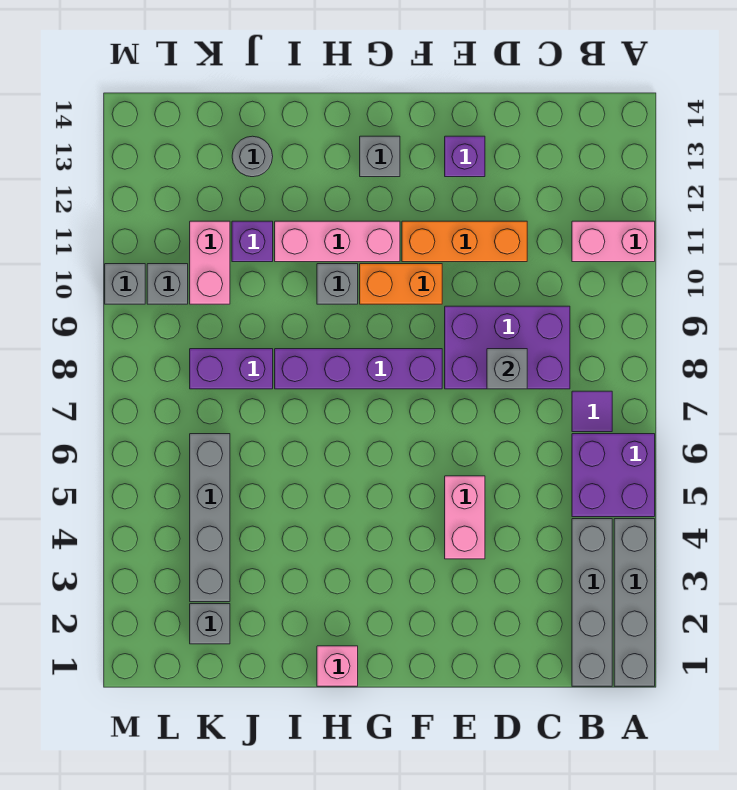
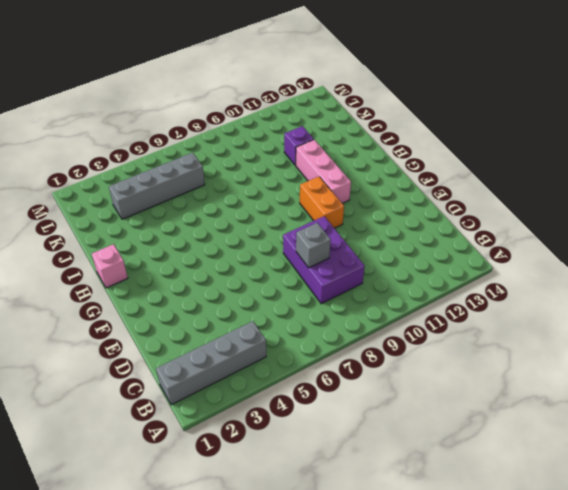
none -> grey brick A1:A4 level 1
none -> purple brick A5:B6 level 1
none -> pink brick A11:B11 level 1

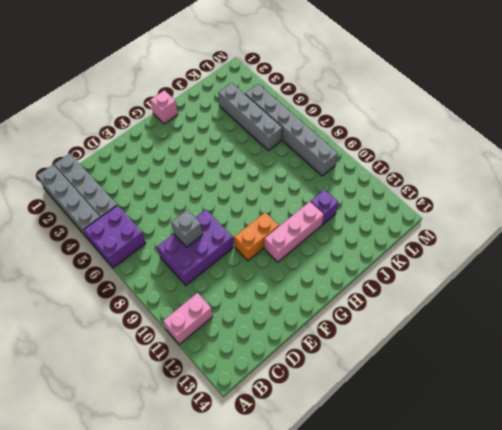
grey brick L4:L9 level 1 -> none
none -> purple tile B7 level 1
none -> orange brick D11:F11 level 1
none -> pink brick E4:E5 level 1

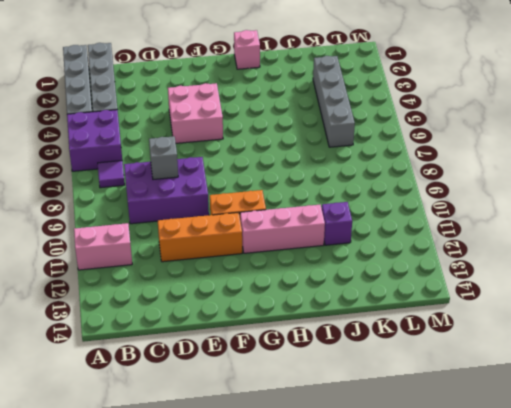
pink brick E4:F5 level 1 -> pink brick E4:E5 level 1
none -> purple brick E13 level 1
none -> purple brick F8:I8 level 1
none -> grey brick G13 level 1

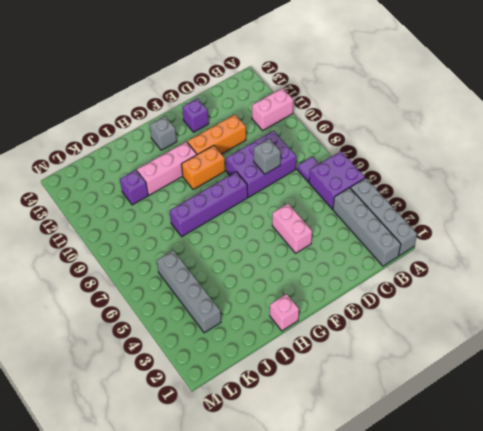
none -> grey brick H10 level 1
none -> purple brick J8:K8 level 1
none -> grey round brick J13 level 1

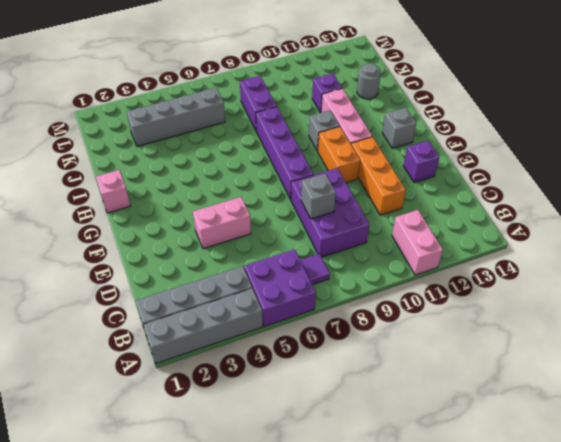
none -> grey brick K2 level 1
none -> pink brick K10:K11 level 1
none -> grey brick L10 level 1

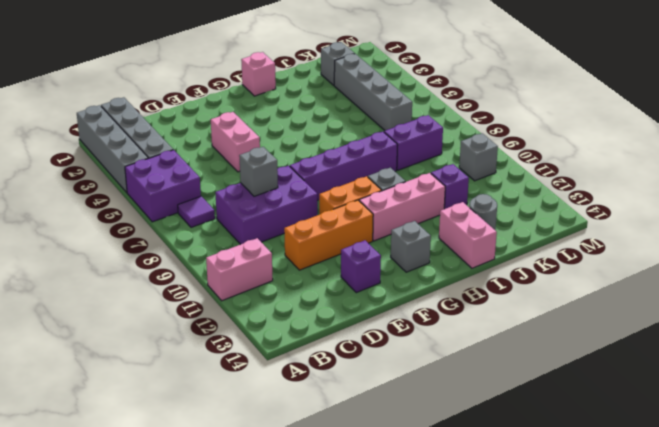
pink brick I13:I14 level 1 -> pink brick K10:K11 level 1
none -> grey brick M10 level 1

